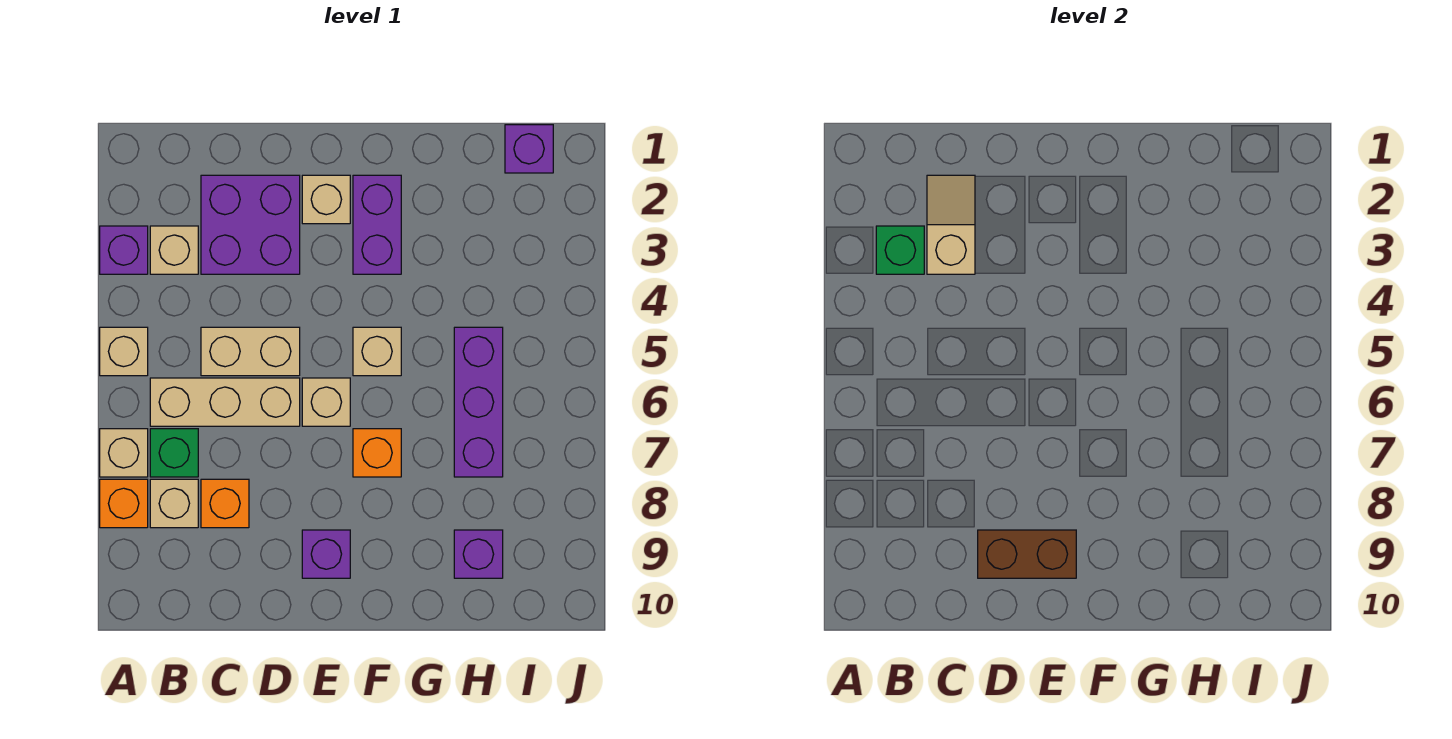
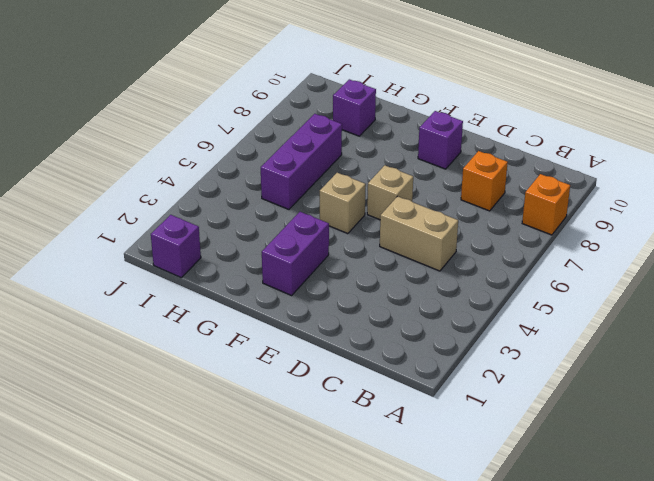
none -> purple brick A3 level 1
none -> tan brick A5 level 1
none -> tan brick A7 level 1

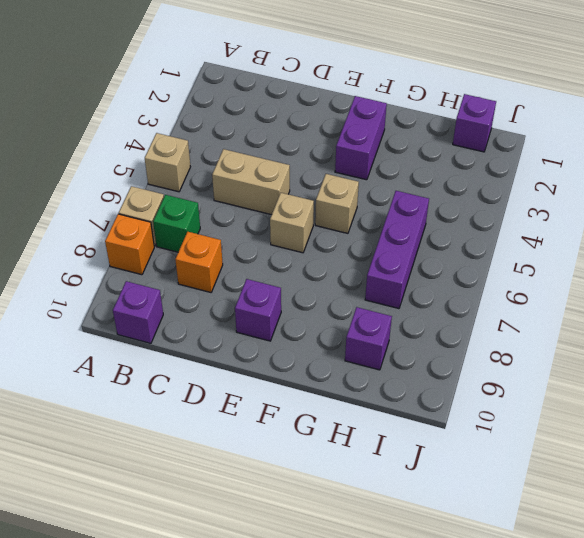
purple brick B10 level 1 -> purple brick A3 level 1
none -> tan brick B3 level 1
none -> tan brick B6:D6 level 1
none -> tan brick B8 level 1

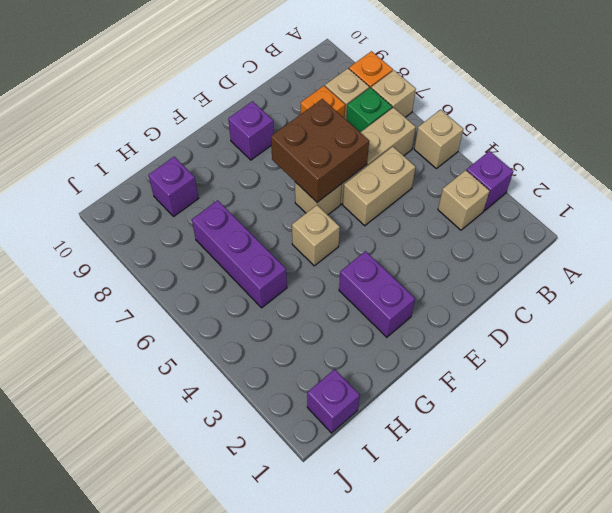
brown brick D6:E7 level 2 -> none
none -> purple brick C2:D3 level 1
none -> tan brick E2 level 1
none -> orange brick F7 level 1

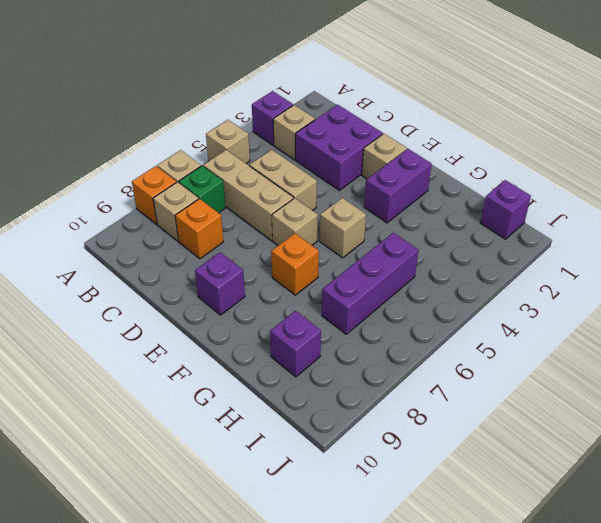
none -> green brick B3 level 2
none -> tan slope C2:C3 level 2 top 3
none -> brown brick D9:E9 level 2

